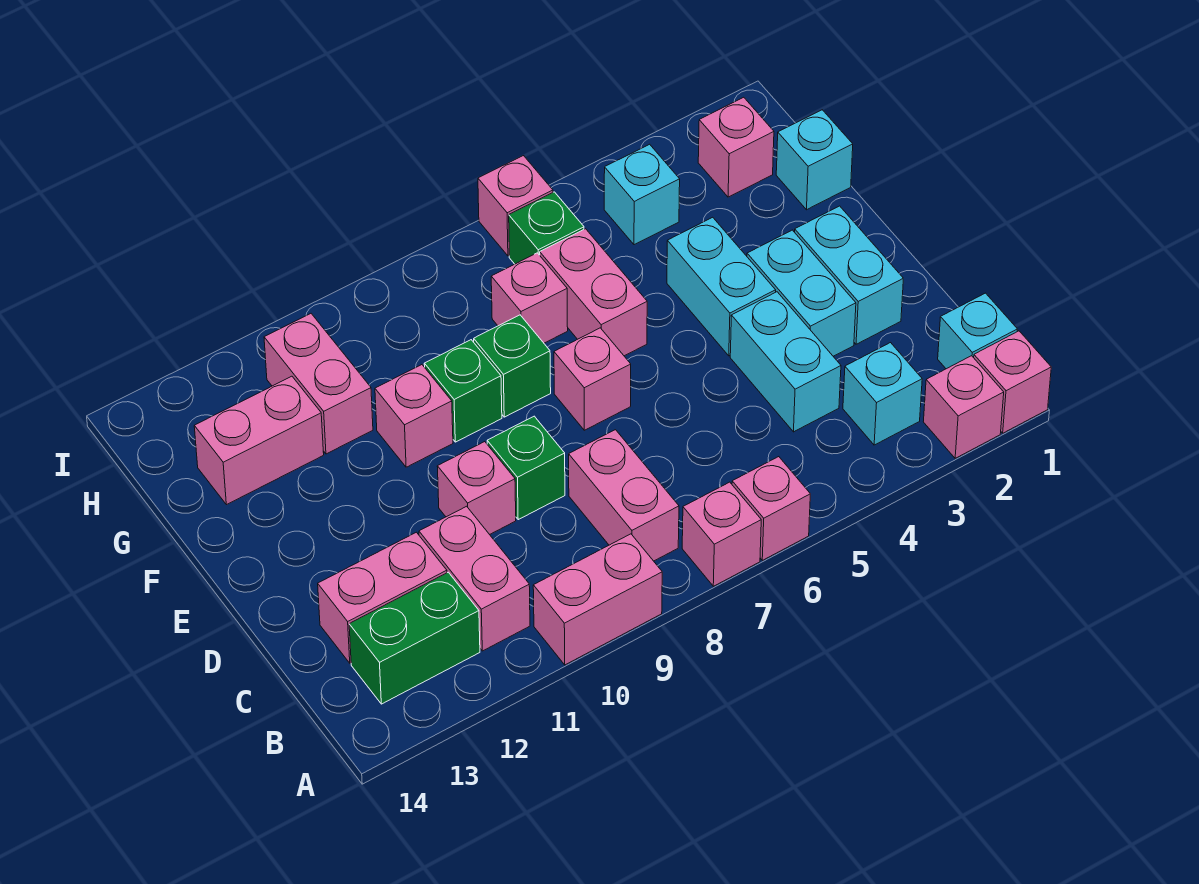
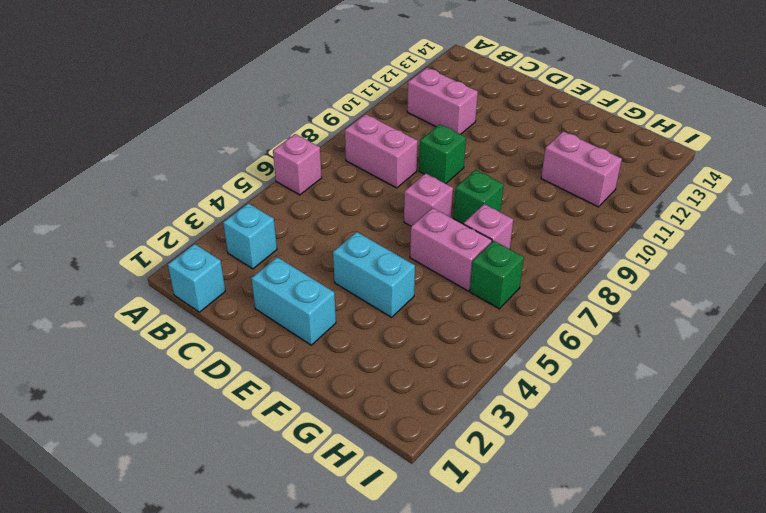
none -> pink brick A1 level 1
none -> pink brick A2 level 1
none -> pink brick A7 level 1
none -> pink brick A9:A10 level 1

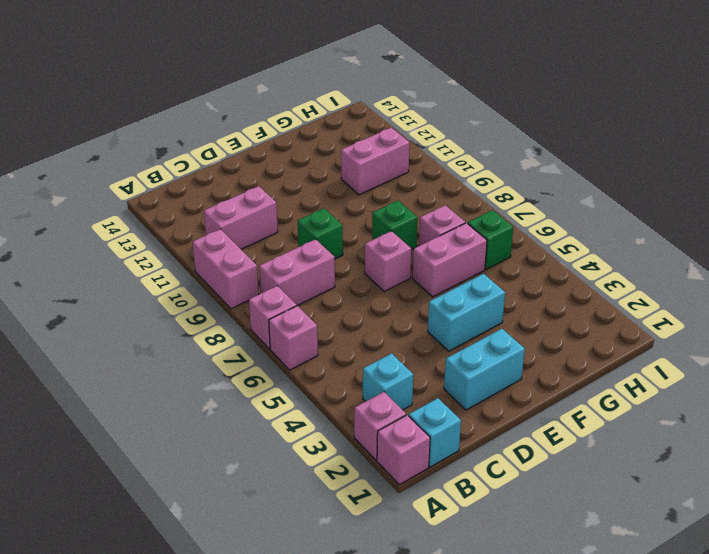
none -> green brick B12:B13 level 1
none -> cyan brick C4:D4 level 1
none -> pink brick C12:C13 level 1
none -> cyan brick D3:E3 level 1

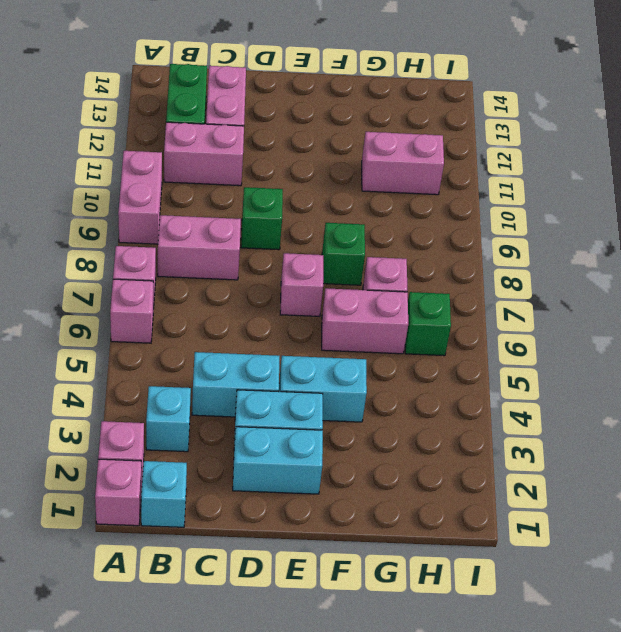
none -> pink brick D10 level 1
none -> green brick F9 level 1
none -> pink brick F10 level 1
none -> cyan brick G1 level 1

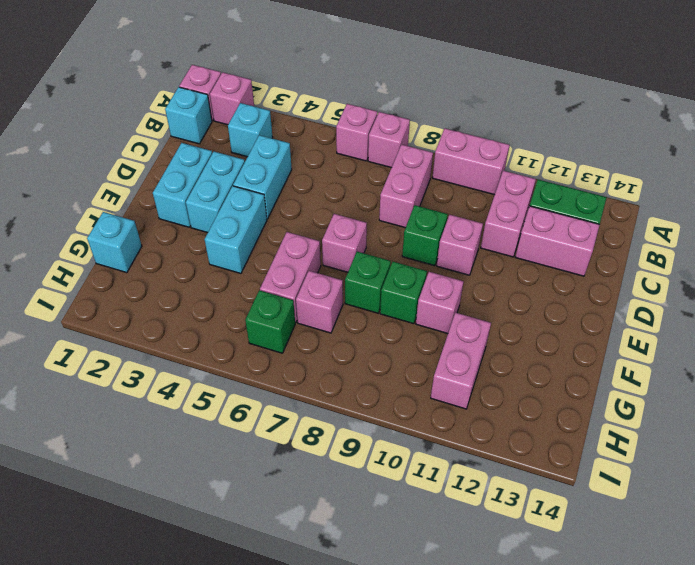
none -> pink brick G12:G13 level 1
none -> pink brick H2 level 1
none -> cyan brick H4 level 1
none -> pink brick I6 level 1

